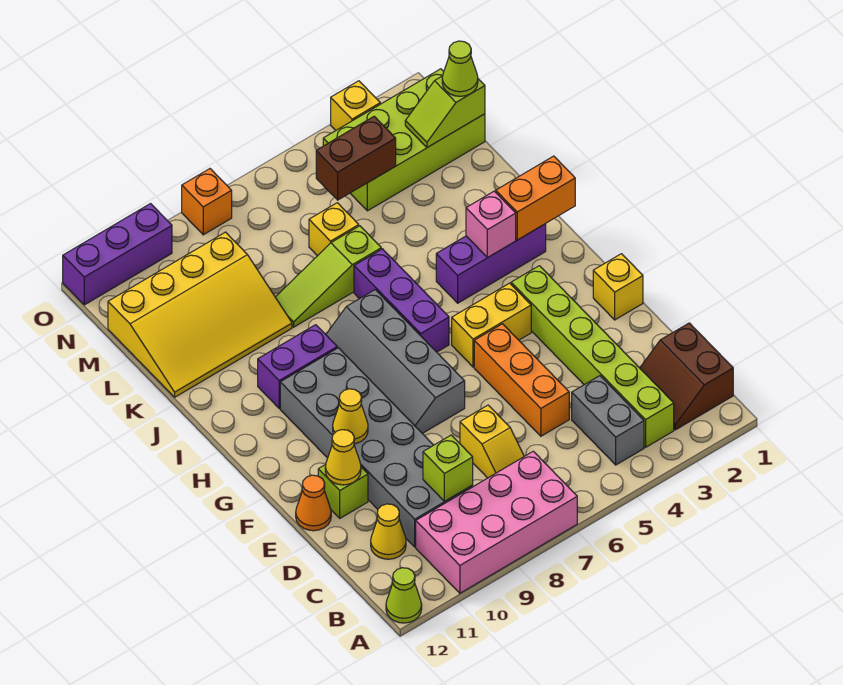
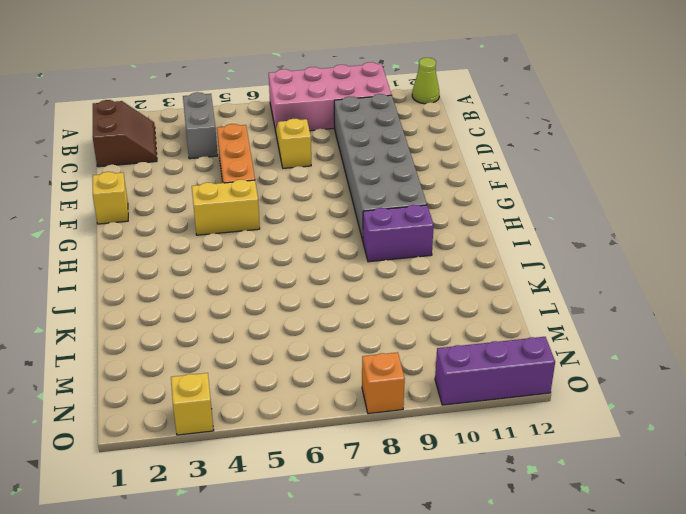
none -> lime brick B3:G3 level 1
none -> yellow cone C11 level 1
none -> lime brick E11 level 1
none -> orange cone E12 level 1

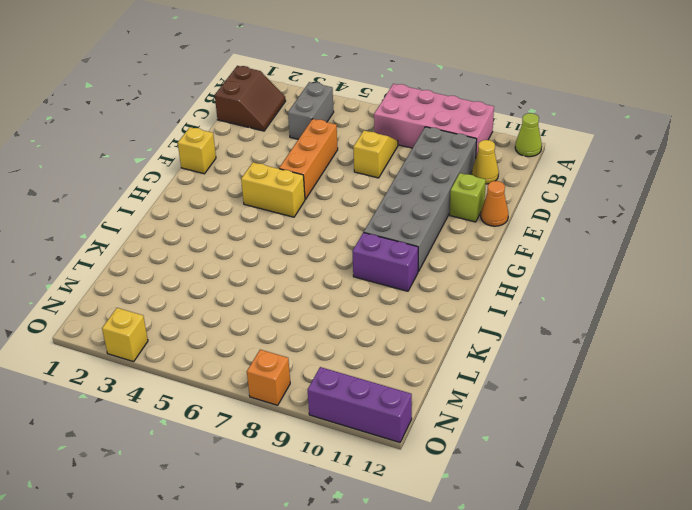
none -> lime brick B3:G3 level 1
none -> grey slope F7:I8 level 1 top 7
none -> purple brick H6:J6 level 1
none -> purple brick I2:I4 level 1

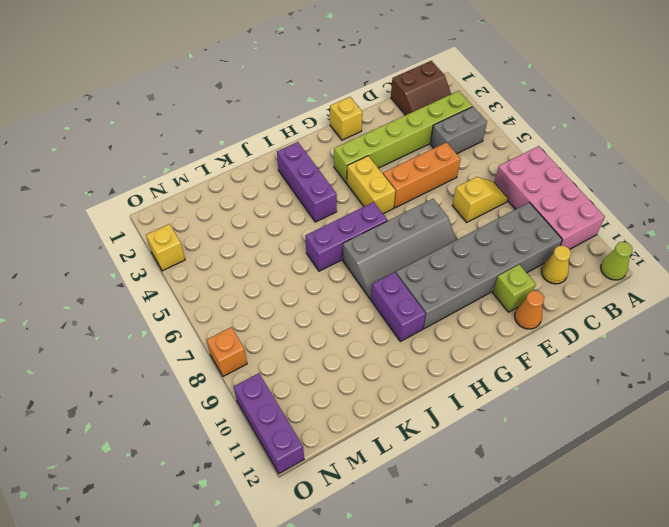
none -> lime slope K6:K8 level 1 top 6
none -> yellow slope K9:M12 level 1 top M
none -> yellow brick L6 level 1
none -> lime brick M1:N4 level 1

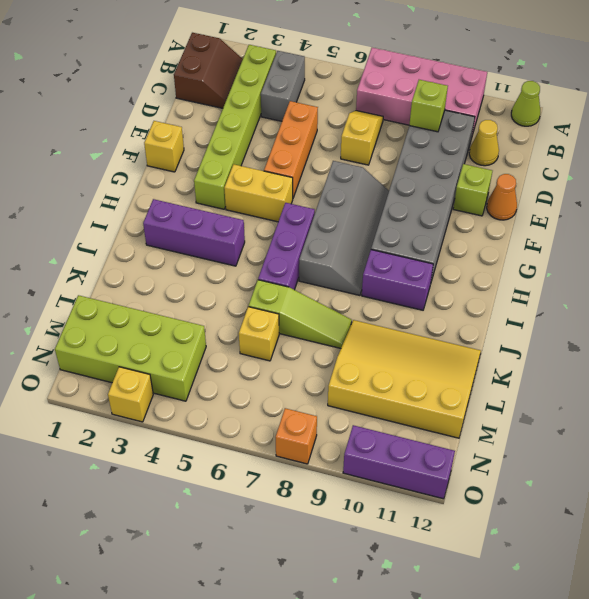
none -> yellow cone E11 level 2
none -> yellow cone F10 level 2
none -> orange brick I1:I2 level 2
none -> pink brick I3 level 2

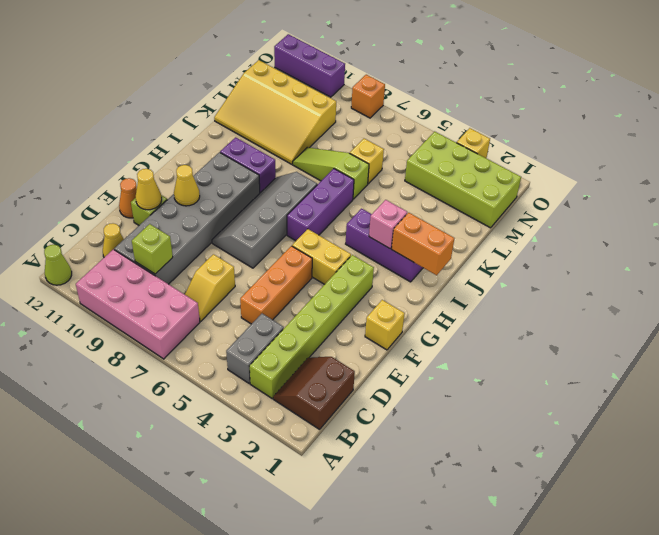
none -> lime slope M1:M2 level 2 top 1
none -> brown brick M4:M5 level 2
none -> lime cone M1 level 3

